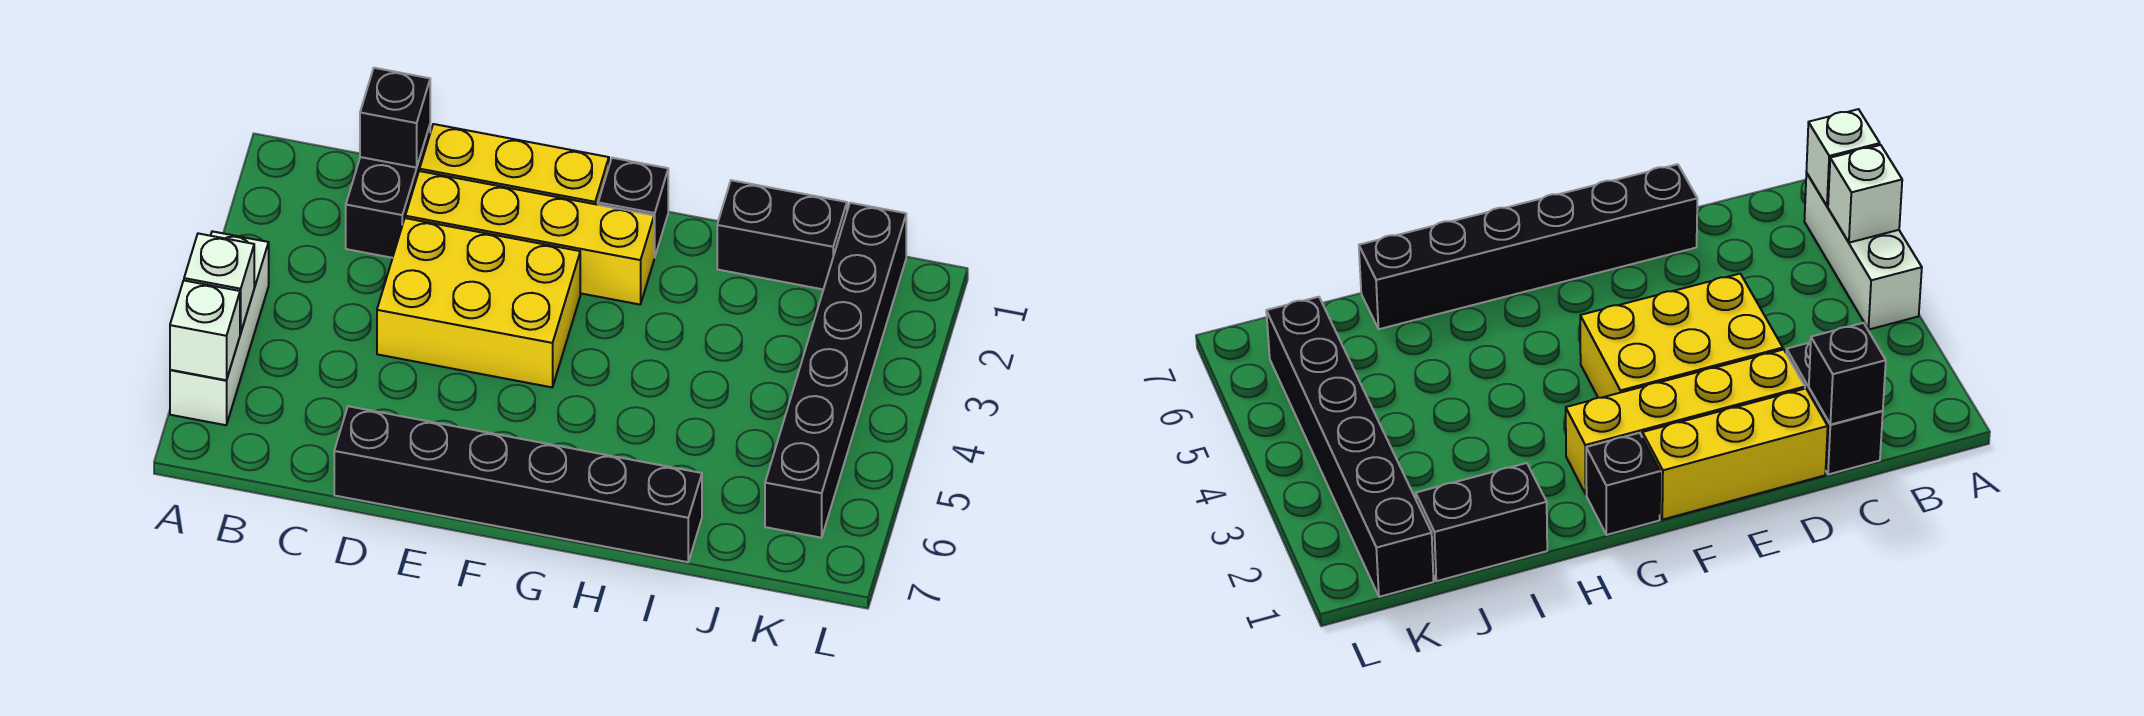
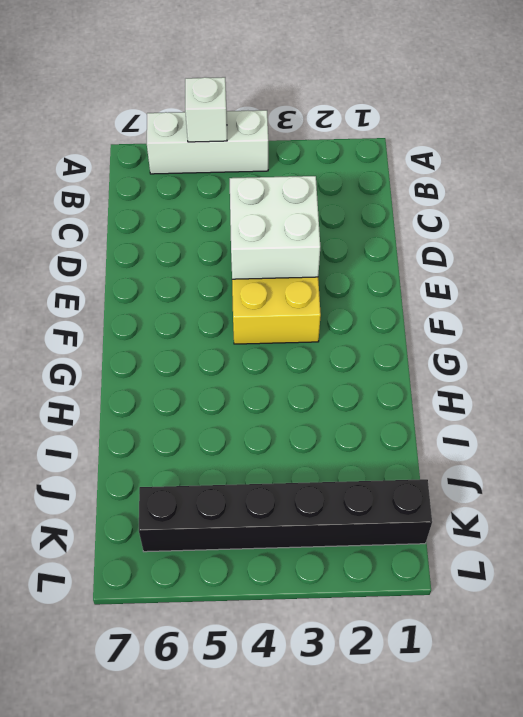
white brick D3:E4 level 2 -> none
none -> black brick C1:C2 level 1
none -> yellow brick D1:F1 level 1
none -> yellow brick D2:G2 level 1

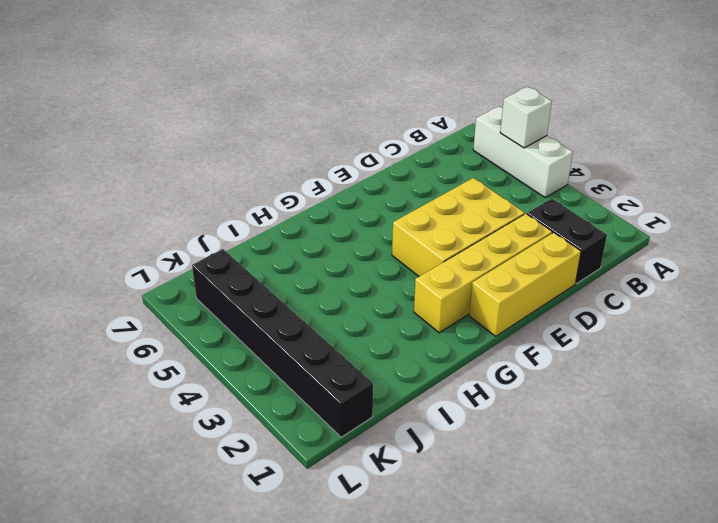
none -> black brick D7:I7 level 1
none -> black brick G1 level 1
none -> black brick I1:J1 level 1

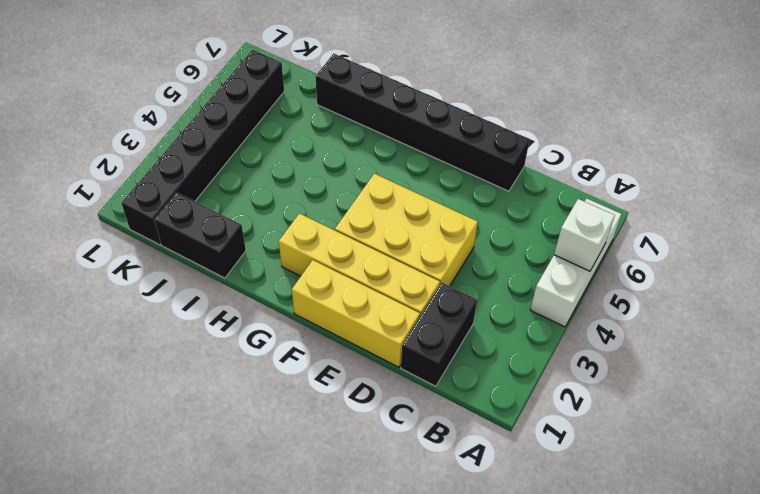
none -> black brick G1 level 1
none -> white brick A6 level 2
none -> black brick C1 level 2

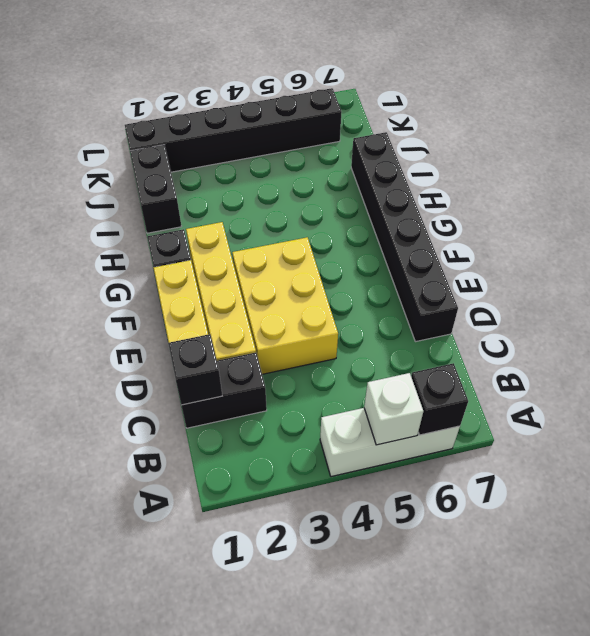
black brick A6 level 2 -> white brick A6 level 2

